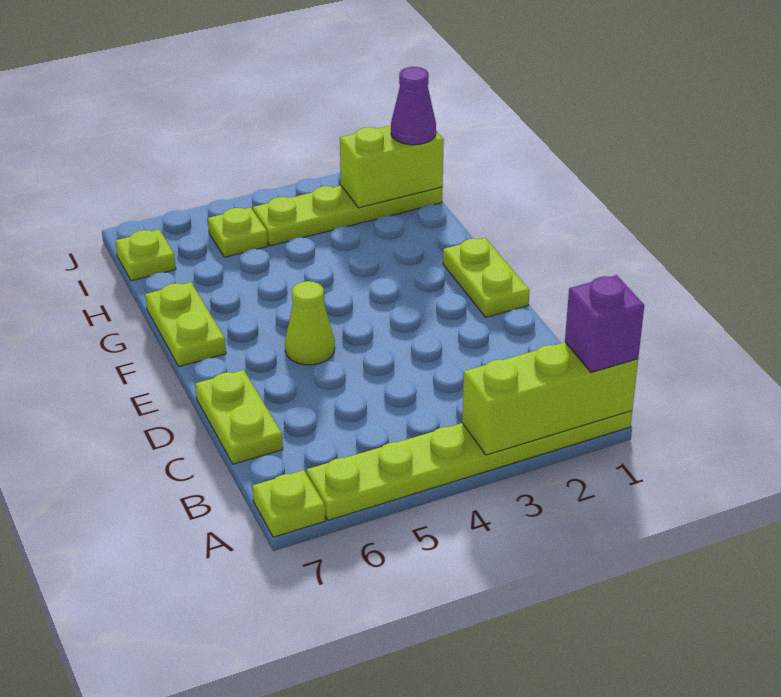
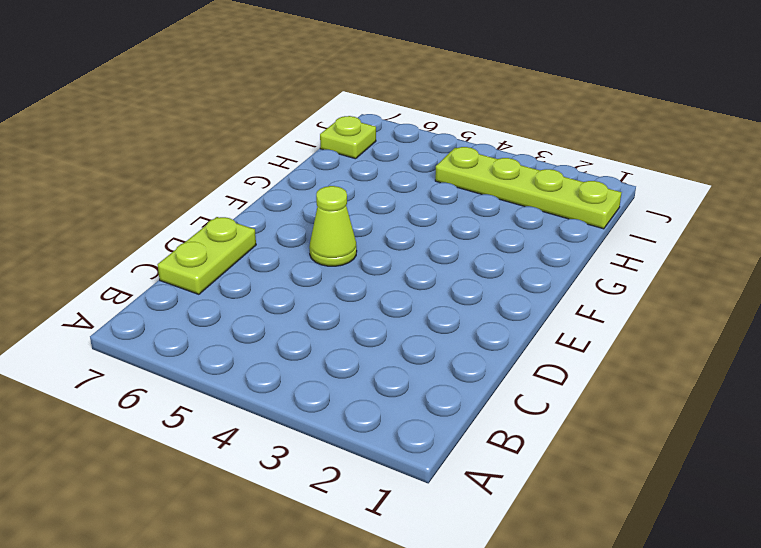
none -> lime plate A1:A6 level 1
none -> lime plate A7 level 1
none -> lime plate E1:F1 level 1

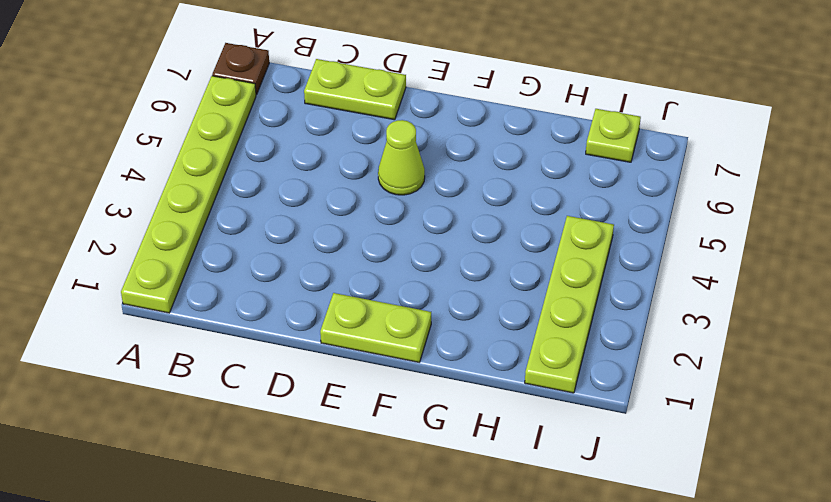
brown plate A7 level 1 -> lime plate A7 level 1
none -> lime plate F7:G7 level 1
none -> lime plate I5 level 1
none -> lime brick A1:A3 level 2

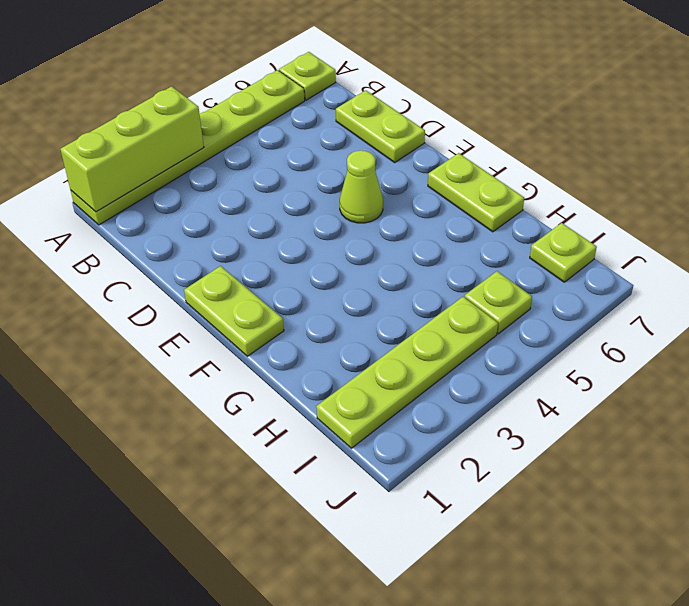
none -> lime brick I1:I2 level 2
none -> purple brick A1 level 3
none -> purple cone I1 level 3

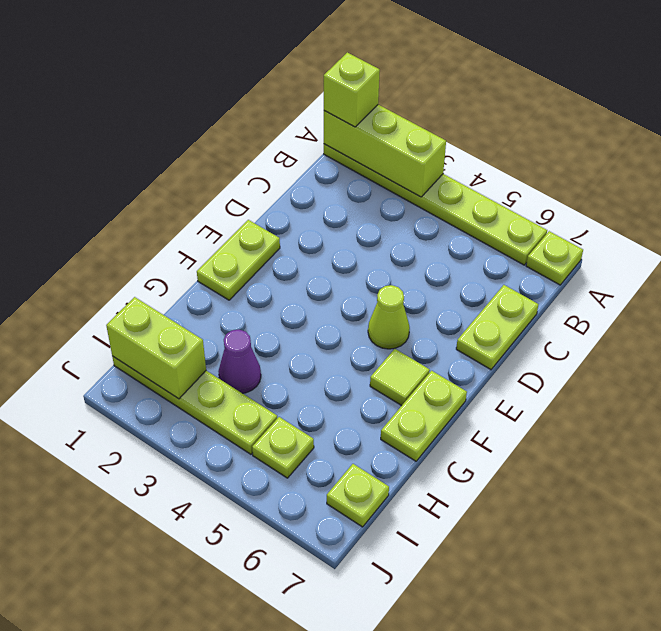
lime brick A1 level 3 -> purple brick A1 level 3
lime tile F6 level 1 -> none
purple cone H3 level 1 -> purple cone I1 level 3

